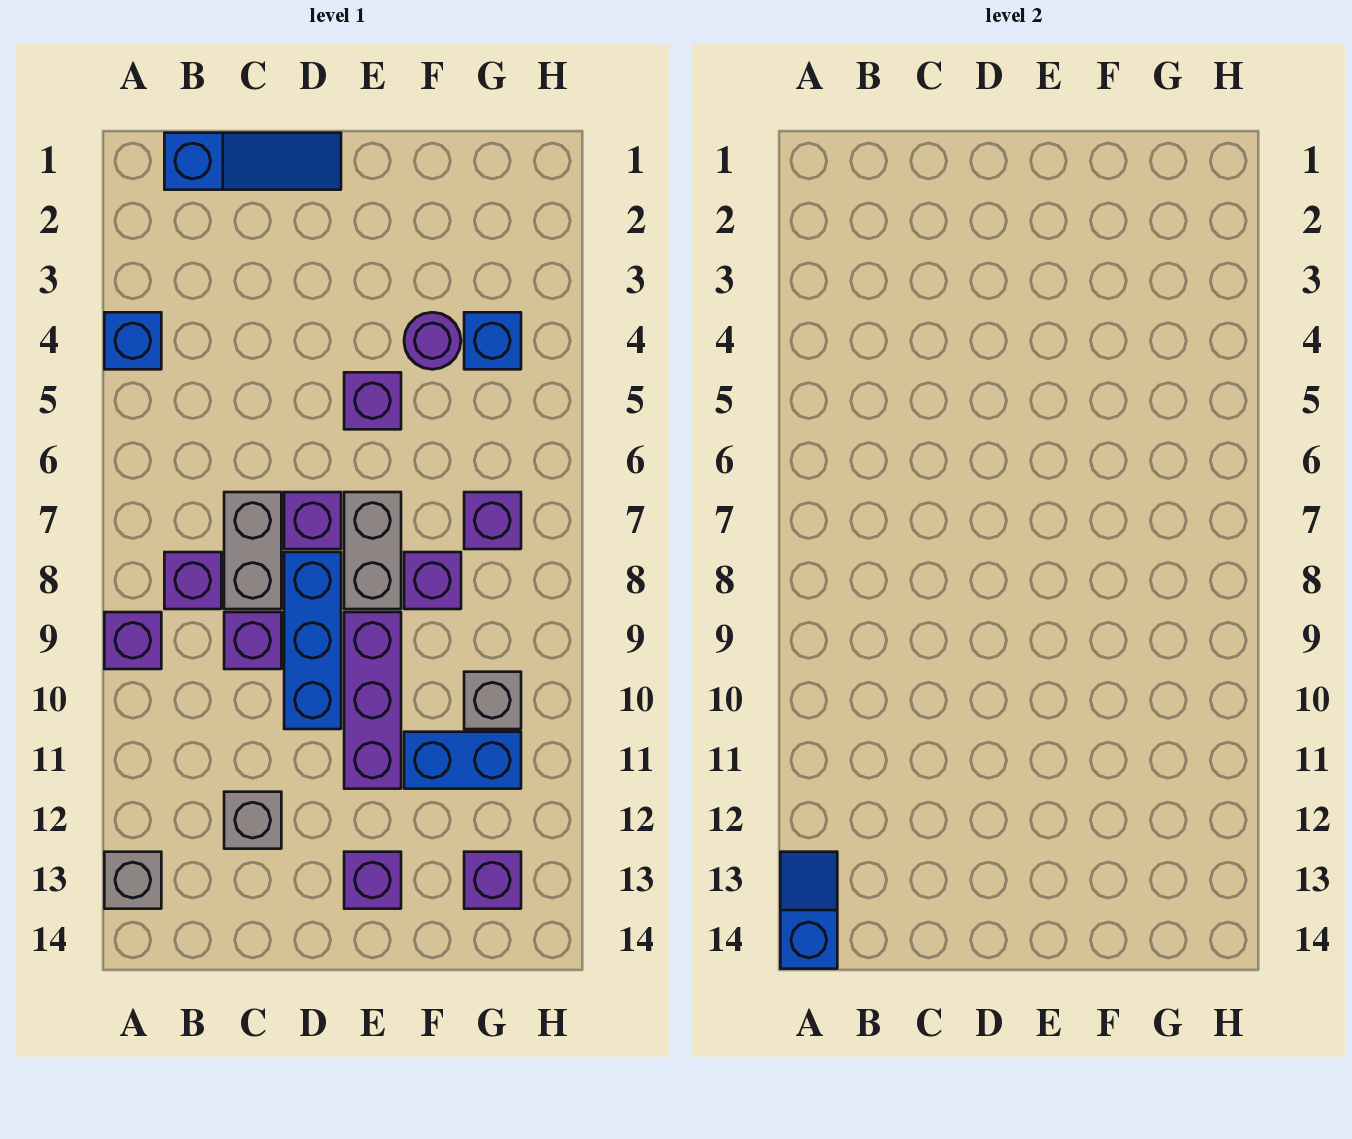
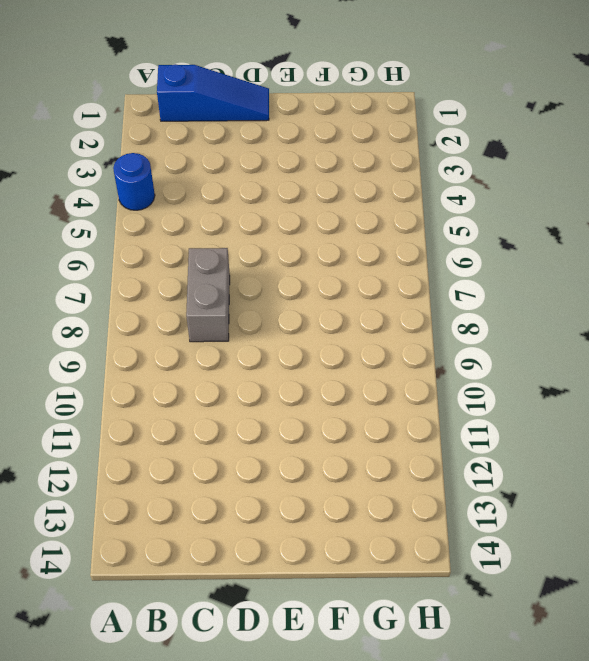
blue round brick A4 level 1 -> blue brick A4 level 1
none -> purple brick A9 level 1
none -> grey brick A13 level 1
none -> purple brick B8 level 1

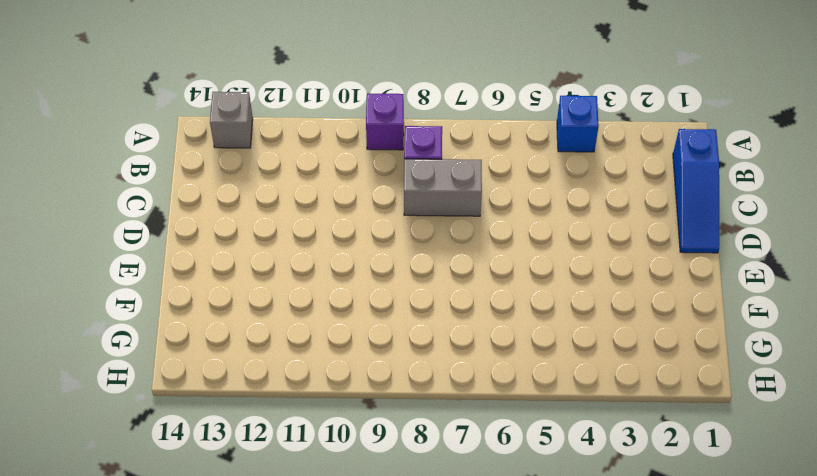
none -> purple brick C9 level 1
none -> grey brick C12 level 1
none -> purple brick D7 level 1

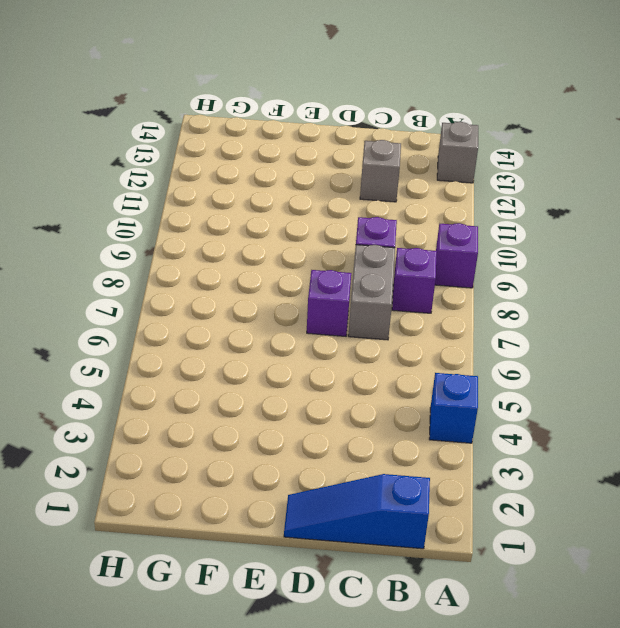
none -> blue brick D8:D10 level 1
none -> purple brick E5 level 1
none -> grey brick E7:E8 level 1

